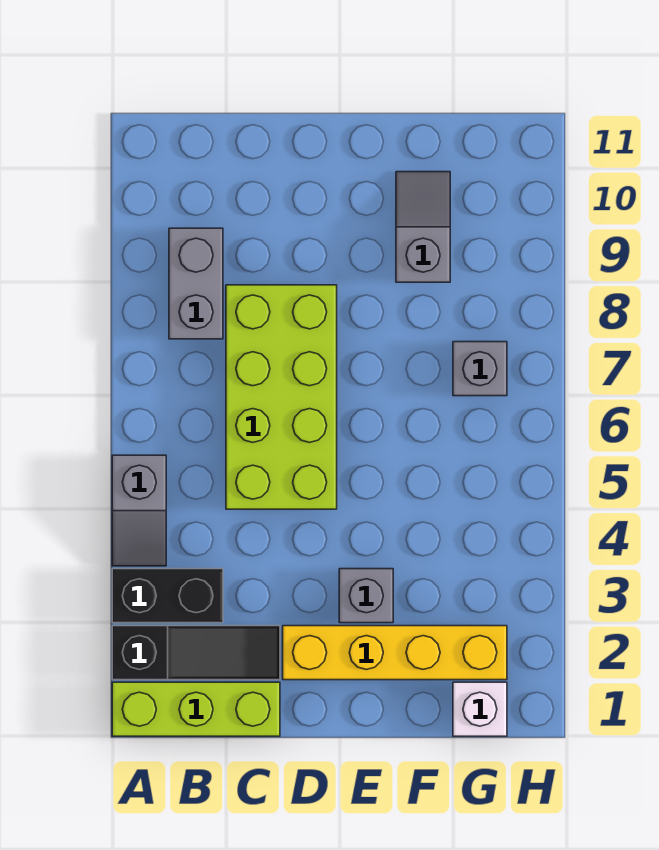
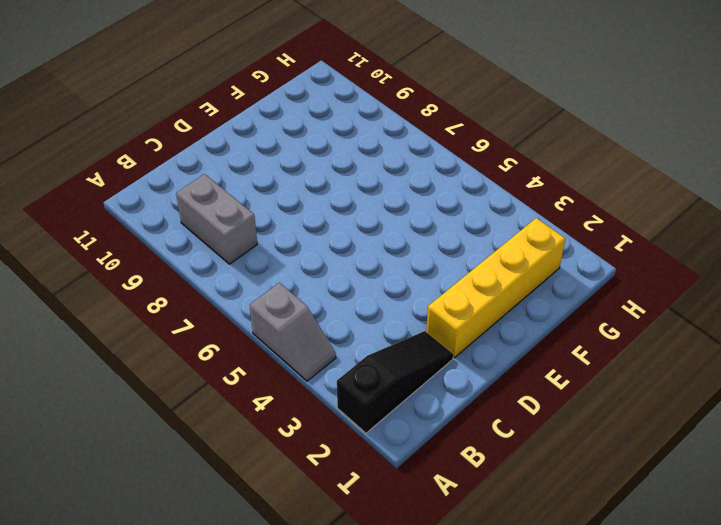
none -> lime brick A1:C1 level 1
none -> black brick A3:B3 level 1

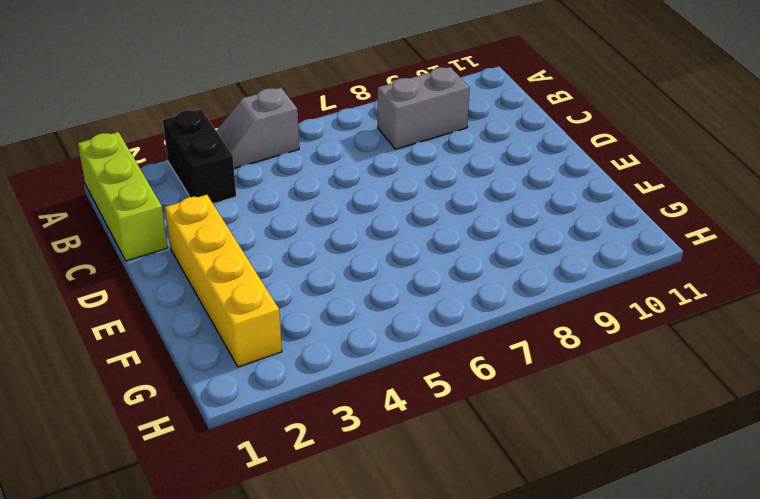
none -> black slope A2:C2 level 1 top A
none -> lime brick C5:D8 level 1

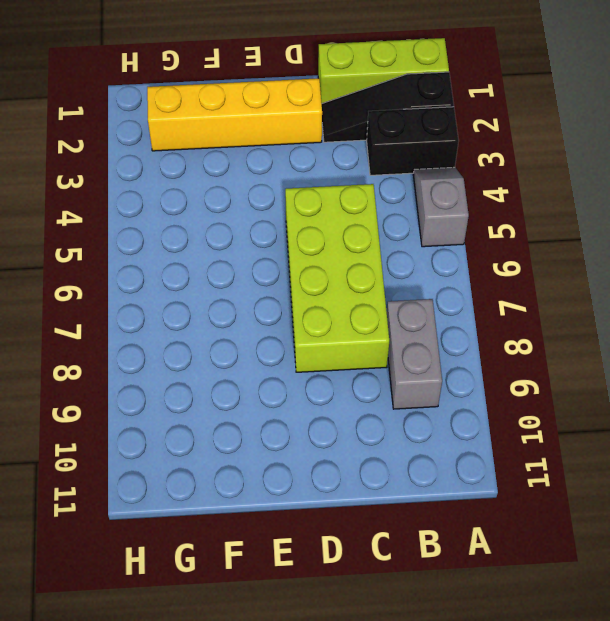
none -> grey brick E3 level 1
none -> grey slope F9:F10 level 1 top 9

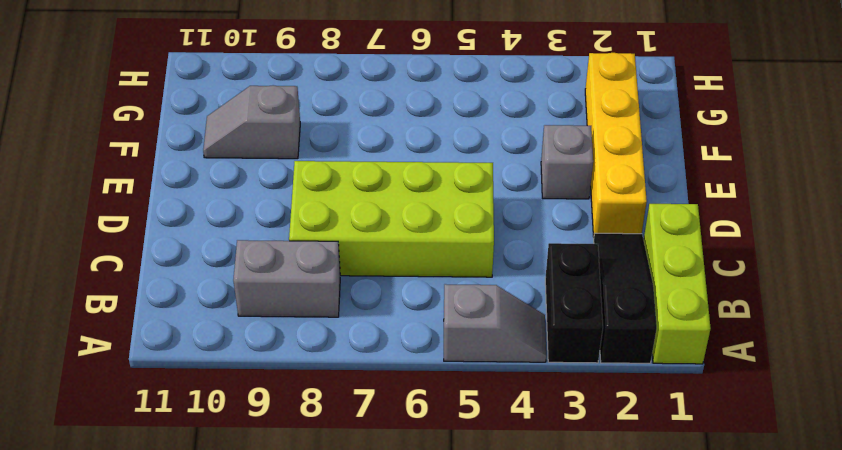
none -> white brick G1 level 1
none -> grey brick G7 level 1

